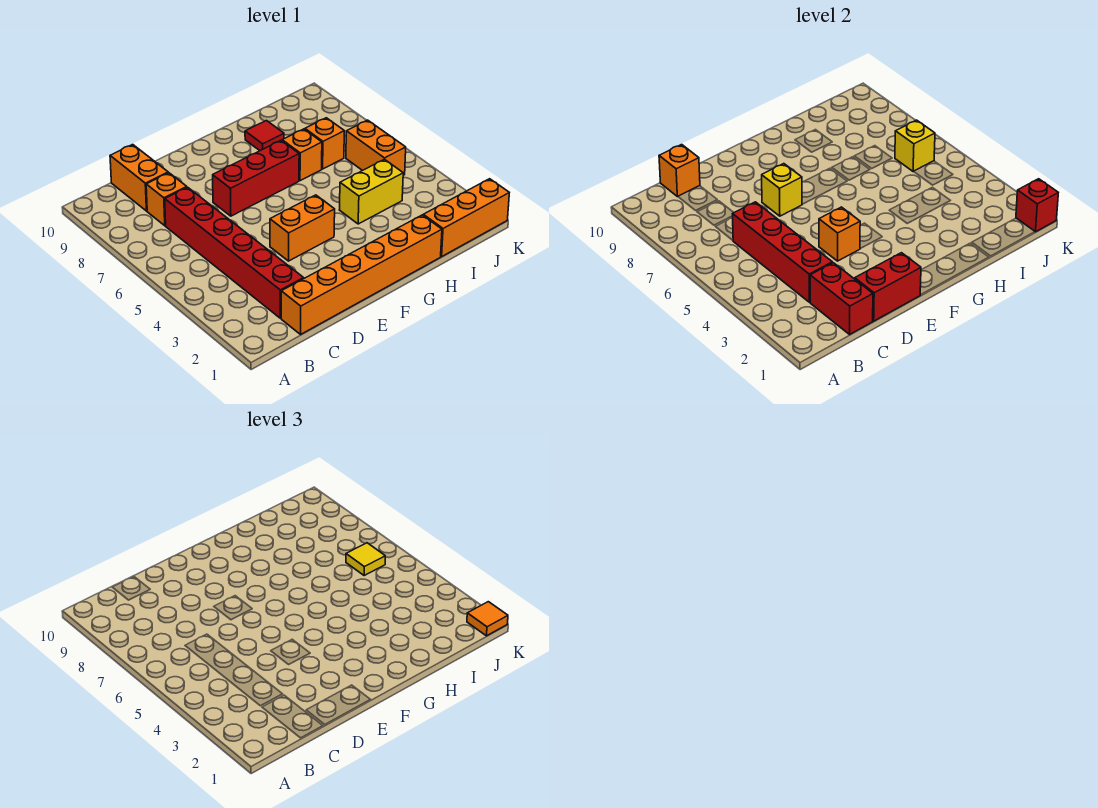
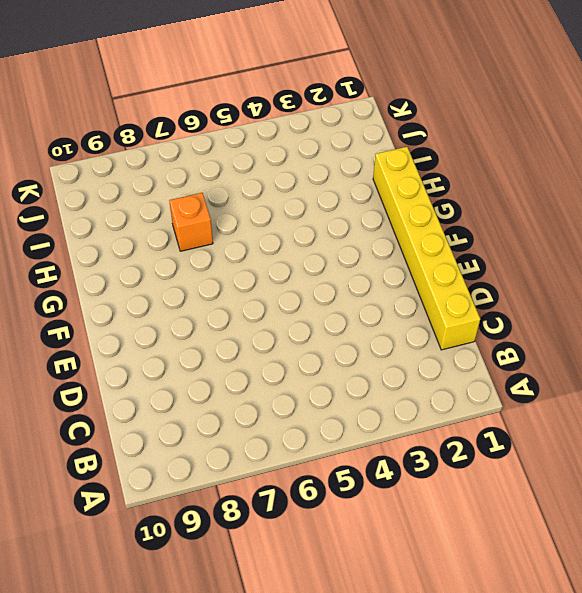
yellow brick C1:H1 level 1 -> orange brick C1:H1 level 1
none -> red brick C2:C7 level 1
none -> orange brick C8 level 1
none -> orange brick C9:C10 level 1

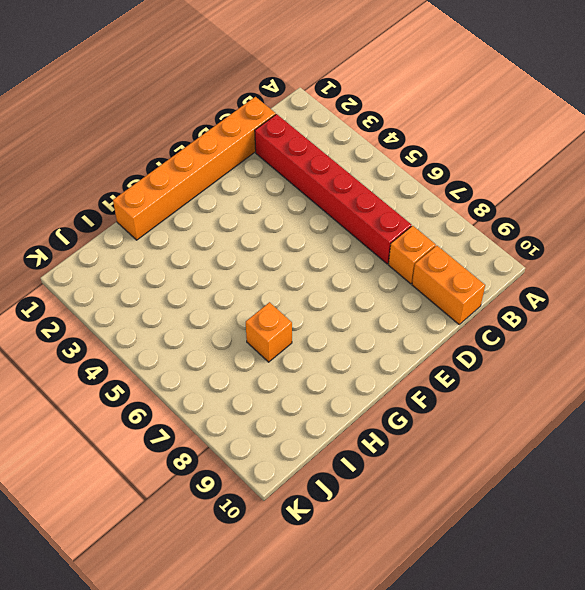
none -> orange brick E4:F4 level 1
none -> red brick E7:G7 level 1
none -> yellow brick H4:I4 level 1

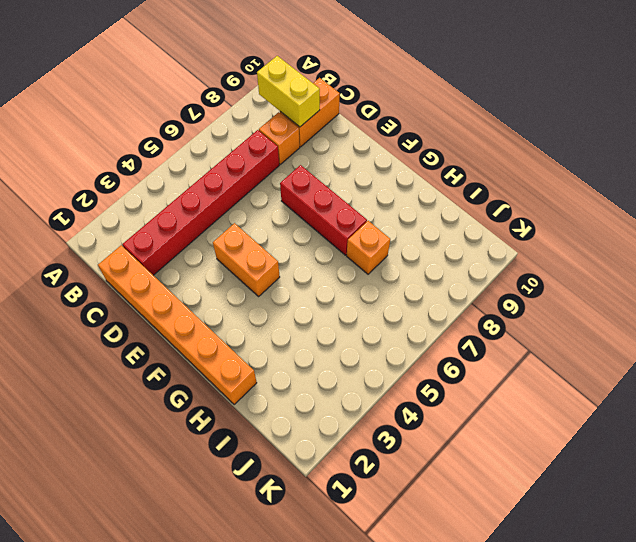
yellow brick B9:C9 level 2 -> yellow brick H4:I4 level 1
none -> red tile H9 level 1
none -> orange brick I1:K1 level 1
none -> orange brick I7 level 1

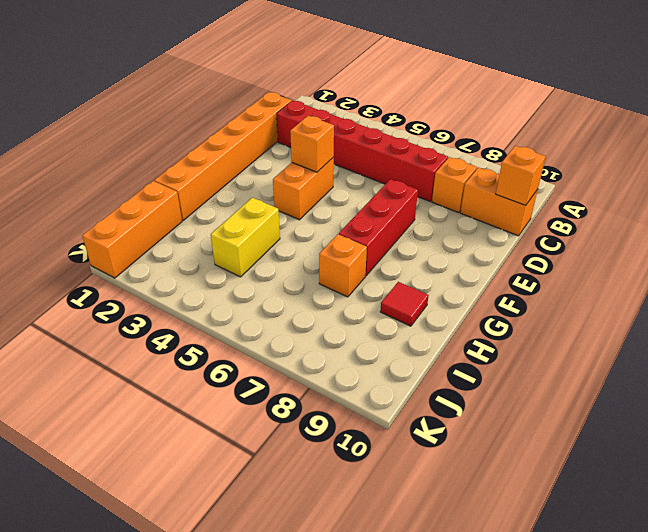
none -> orange brick I7 level 1
none -> orange brick J5:J6 level 1
none -> red brick C1:C2 level 2

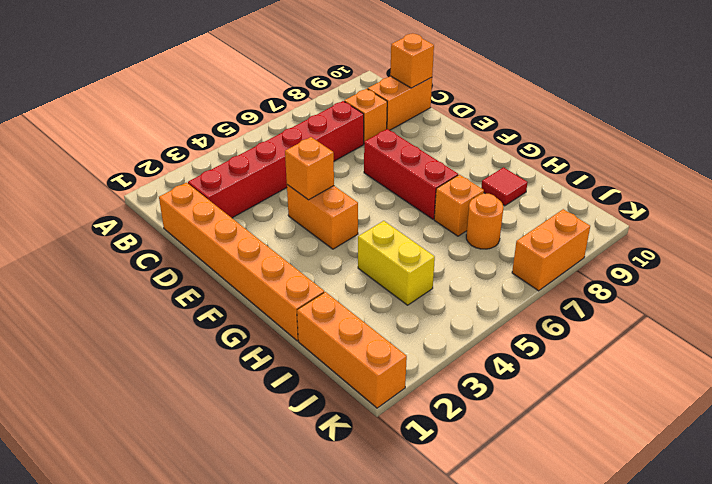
orange round brick I7 level 1 -> orange brick I7 level 1
orange brick K7:K8 level 1 -> orange brick J5:J6 level 1
none -> red brick C1:C2 level 2
none -> red brick C3:C6 level 2
none -> red brick D1:E1 level 2

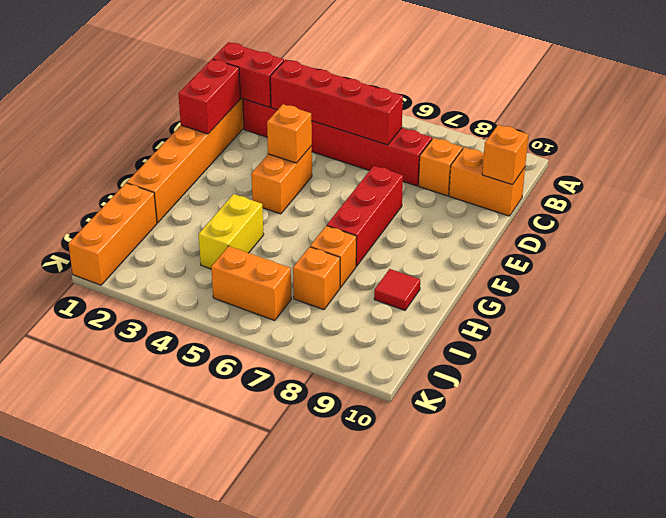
none -> yellow brick E7 level 2
none -> yellow brick J6 level 2
none -> red brick K1 level 2

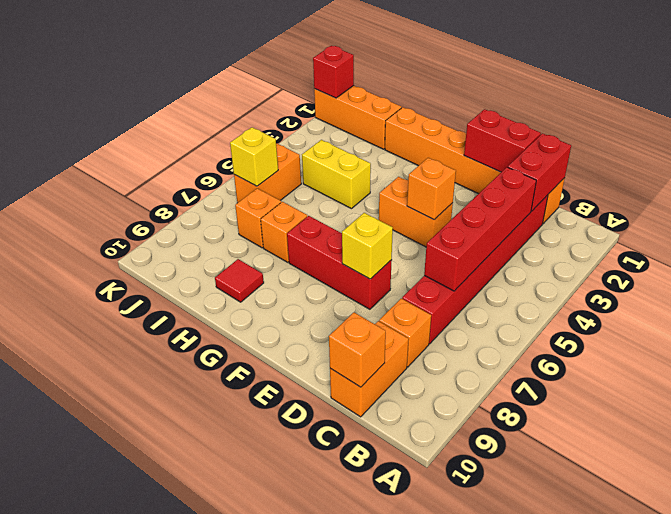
none -> yellow tile J6 level 3
none -> orange tile K1 level 3

